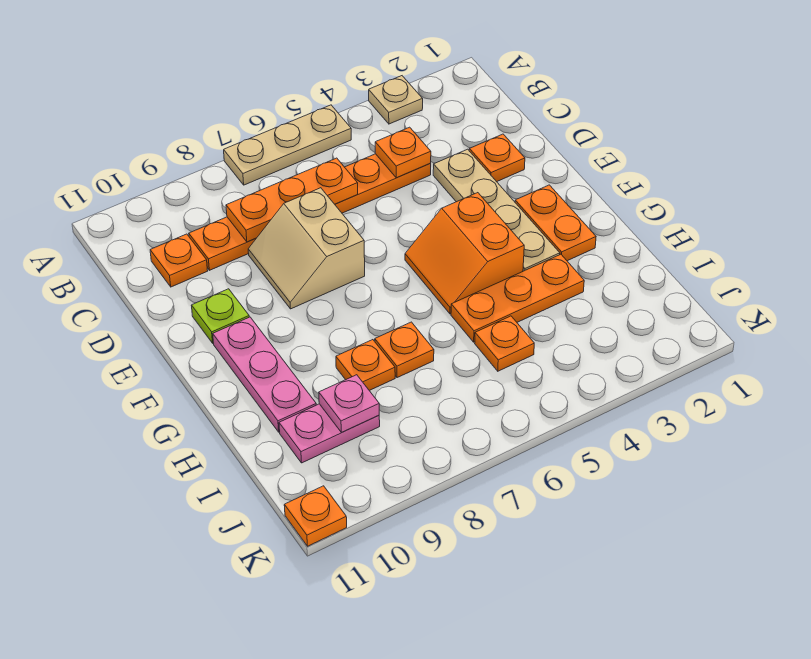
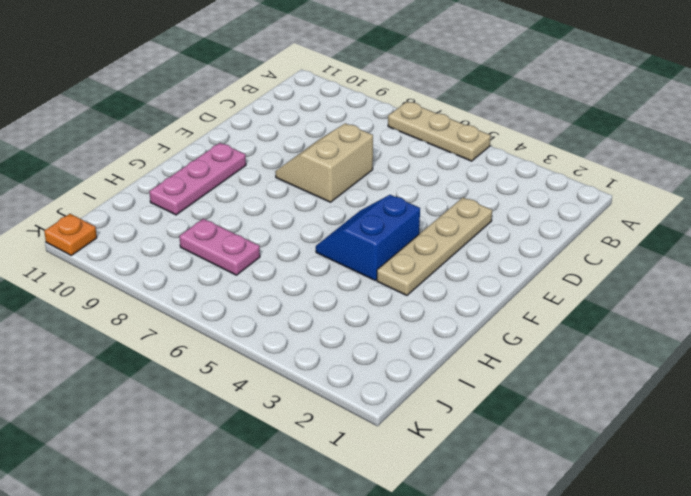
blue slope F4:G5 level 1 top 4 -> orange slope F4:G5 level 1 top 4
pink plate I7:I8 level 1 -> pink plate I9:I10 level 1
none -> tan plate A3 level 1
none -> orange plate C4:C9 level 1
none -> orange plate C10 level 1

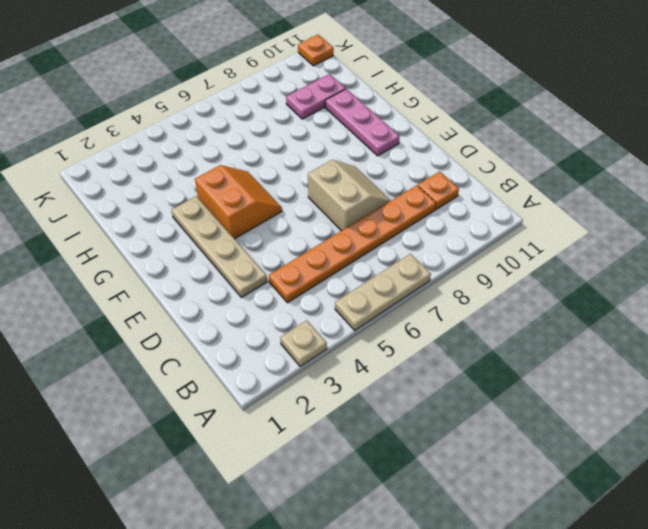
none -> orange plate D2 level 1
none -> lime plate E10 level 1
none -> orange plate F2:G2 level 1

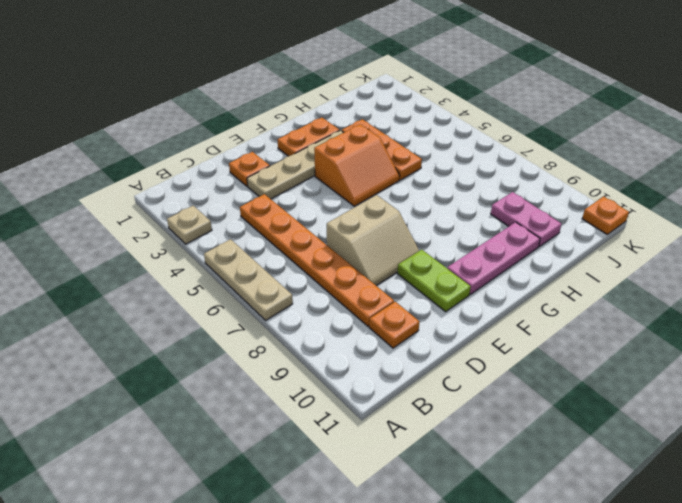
lime plate E9:E10 level 1 -> lime plate E10 level 1
none -> orange plate H7 level 1
none -> orange plate H8 level 1
none -> orange plate I5 level 1

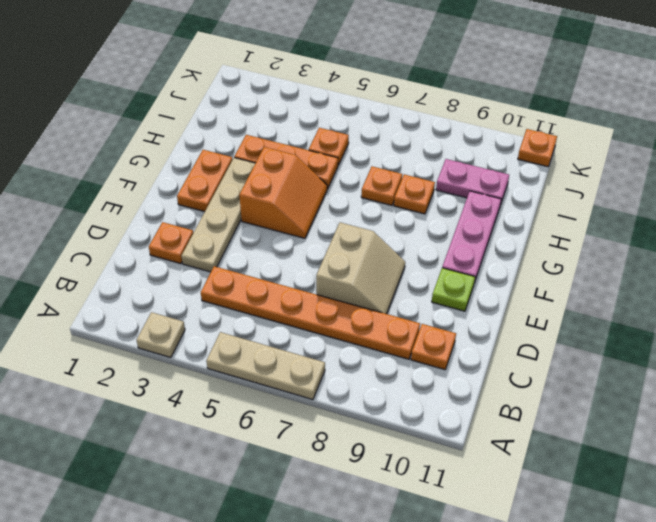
none -> orange plate C4 level 2
none -> orange plate C6:C8 level 2
none -> pink plate I9 level 2

